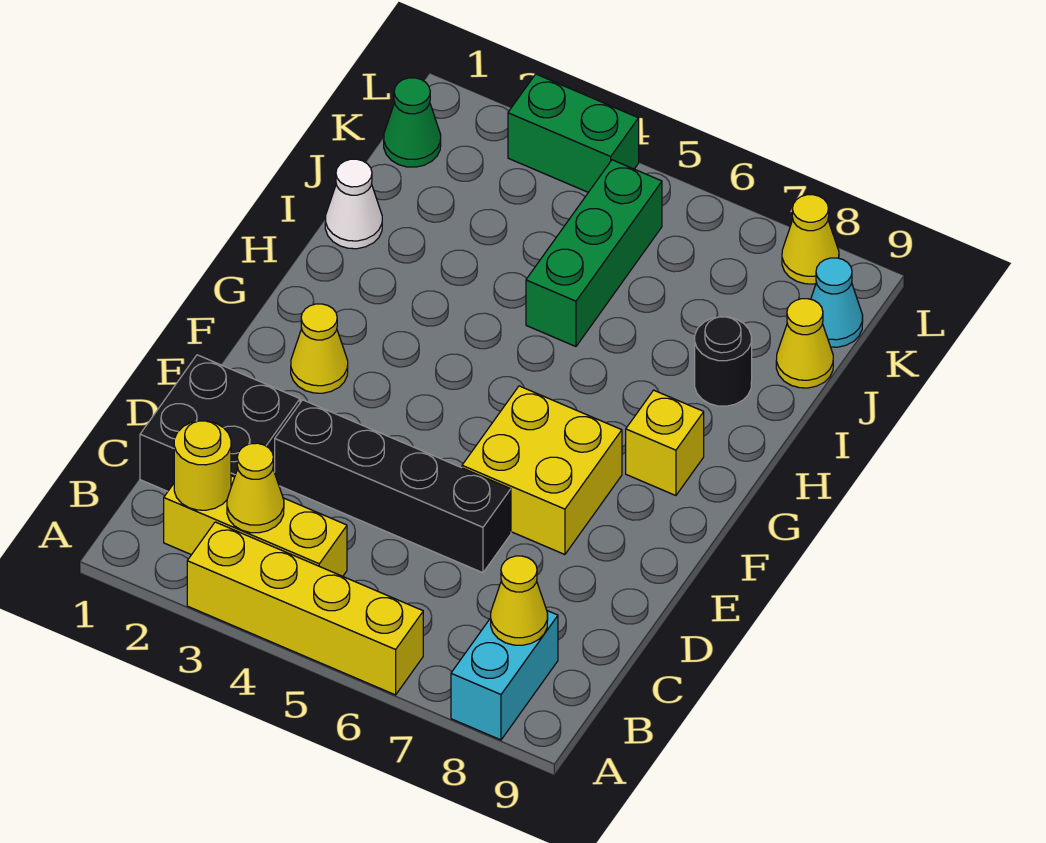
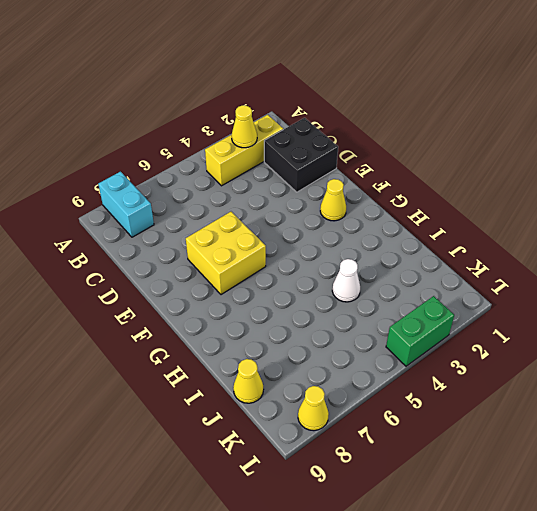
white cone I4 level 1 -> white cone I1 level 1
none -> yellow brick A3:A6 level 1
none -> black brick D3:D6 level 1
none -> yellow brick G8 level 1

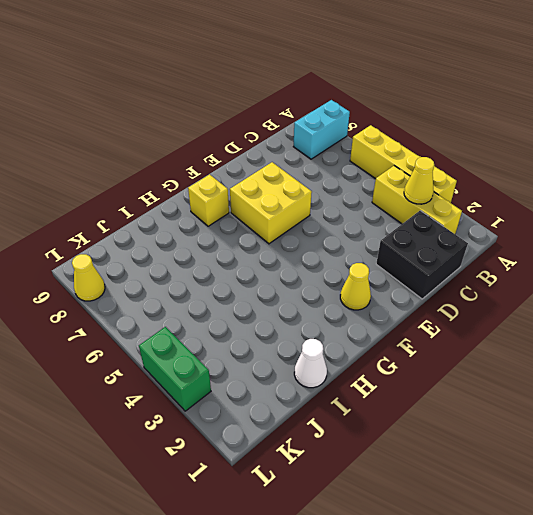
none -> black brick D3:D6 level 1
none -> green brick I5:K5 level 1
none -> black round brick I8 level 1

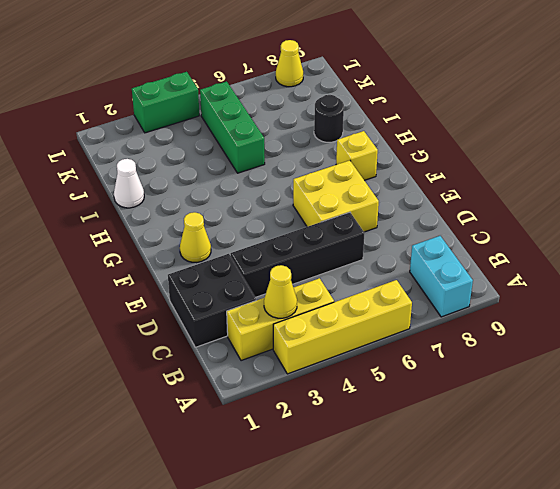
none -> yellow cone J9 level 1
none -> green cone K1 level 1
none -> cyan cone K9 level 1

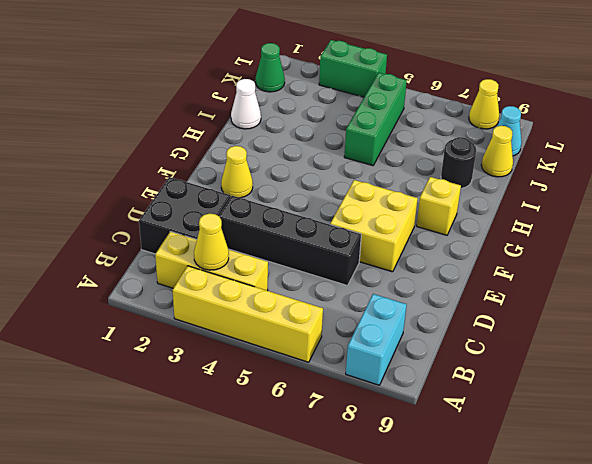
none -> yellow round brick B2 level 2
none -> yellow cone B8 level 2

